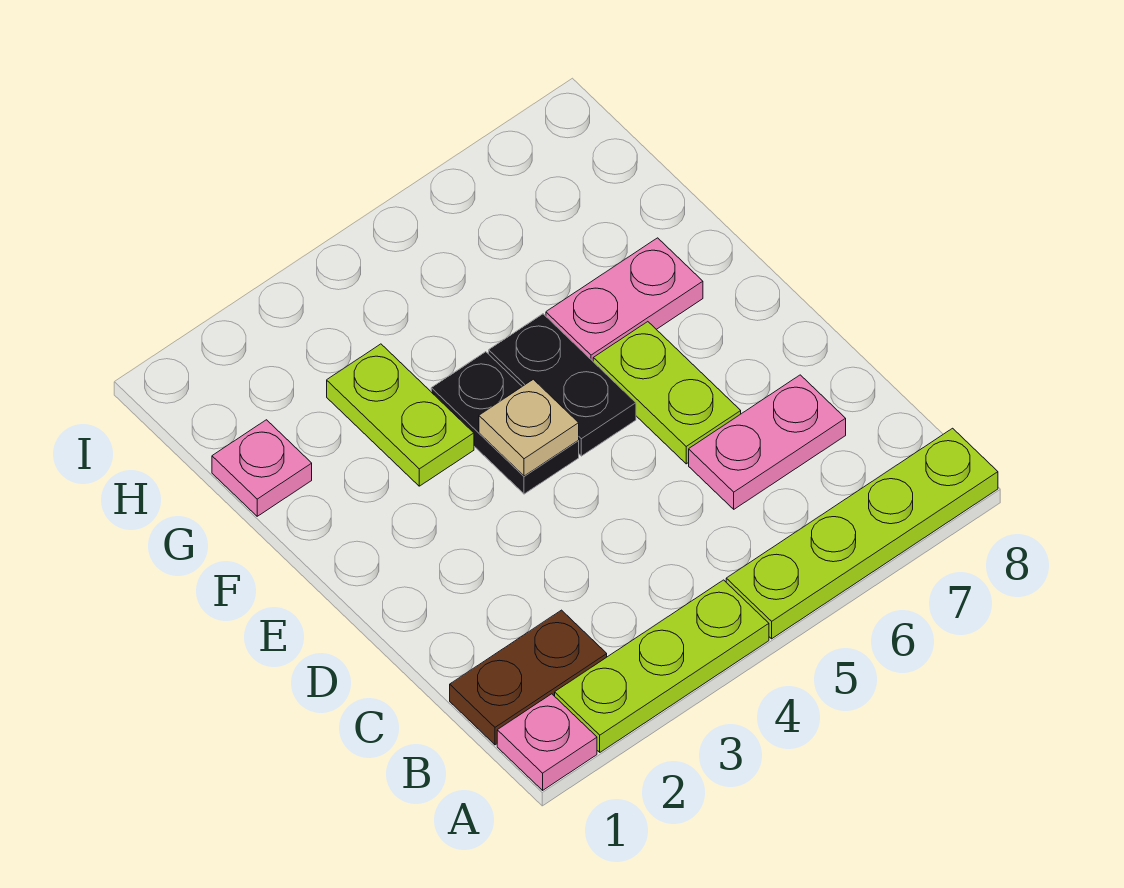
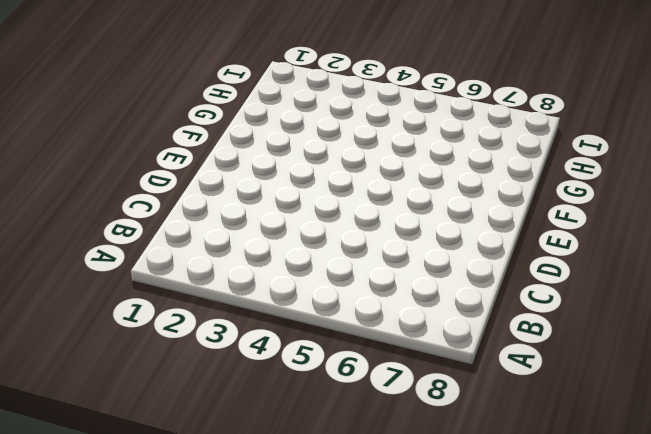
none -> pink plate A1 level 1
none -> lime plate A2:A4 level 1
none -> lime plate A5:A8 level 1

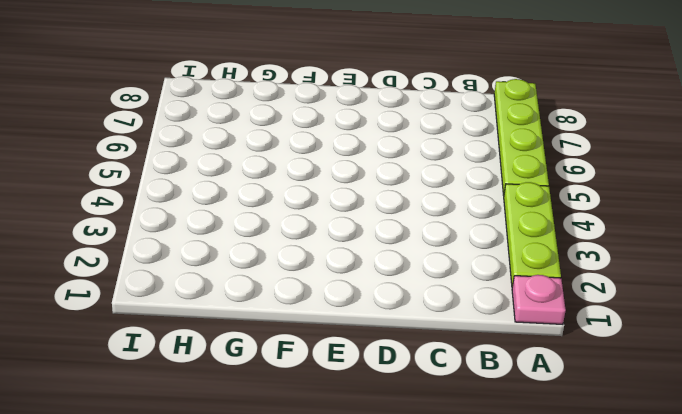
none -> brown plate B1:B2 level 1
none -> pink plate C6:C7 level 1
none -> lime plate D6:E6 level 1

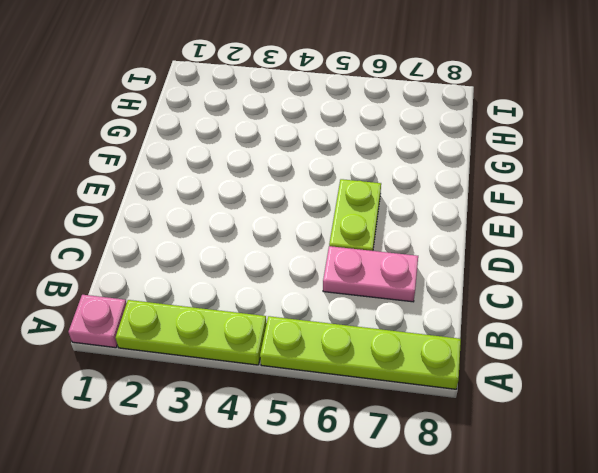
none -> brown plate B1:B2 level 1
none -> black plate E4:F4 level 1
none -> black plate E5:F5 level 1

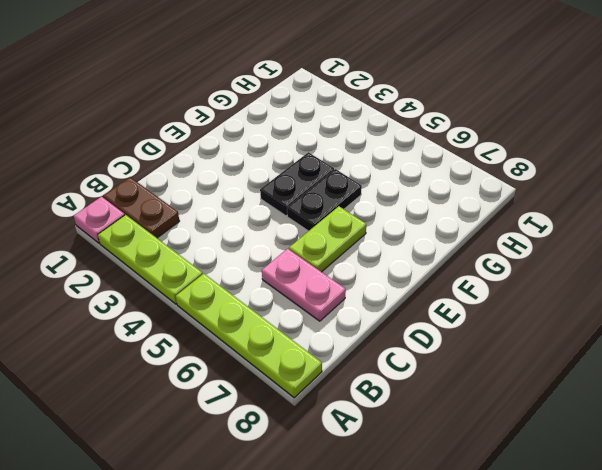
none -> lime plate F3:G3 level 1
none -> pink plate F6:F7 level 1
none -> pink plate G1 level 1

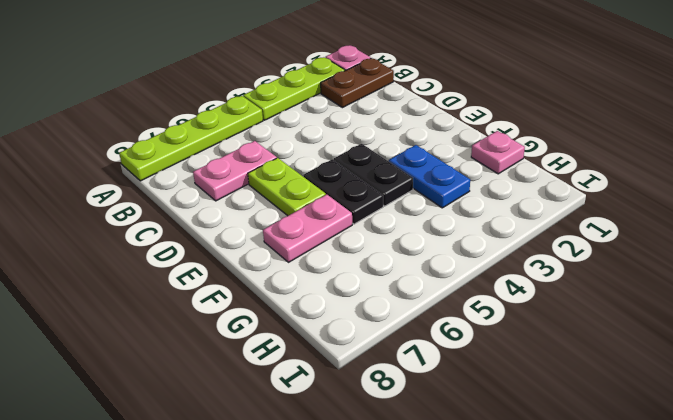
blue plate F3:G3 level 1 -> lime plate F3:G3 level 1
none -> tan plate E4 level 2

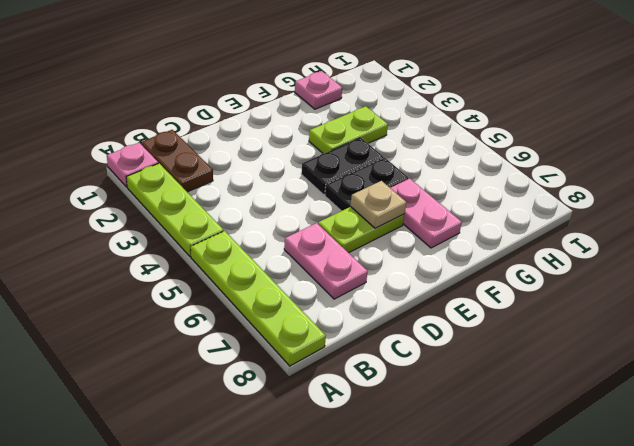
tan plate E6 level 2 -> tan plate E4 level 2

